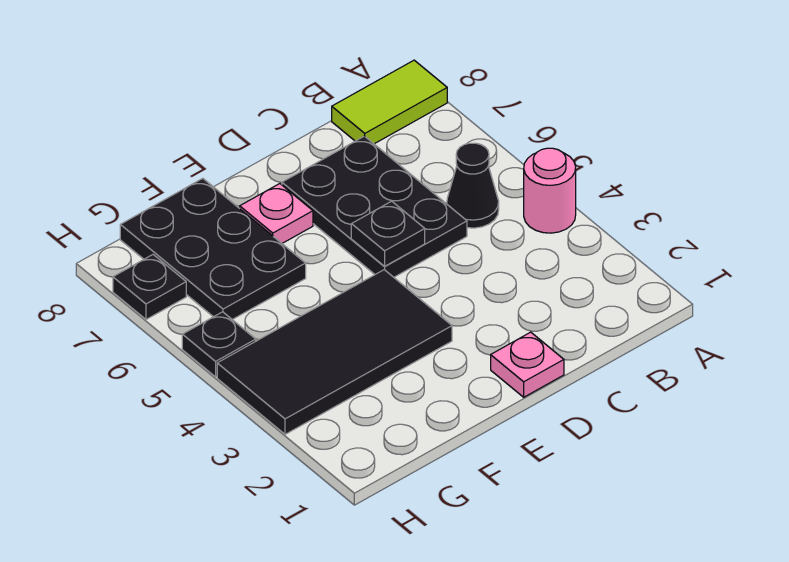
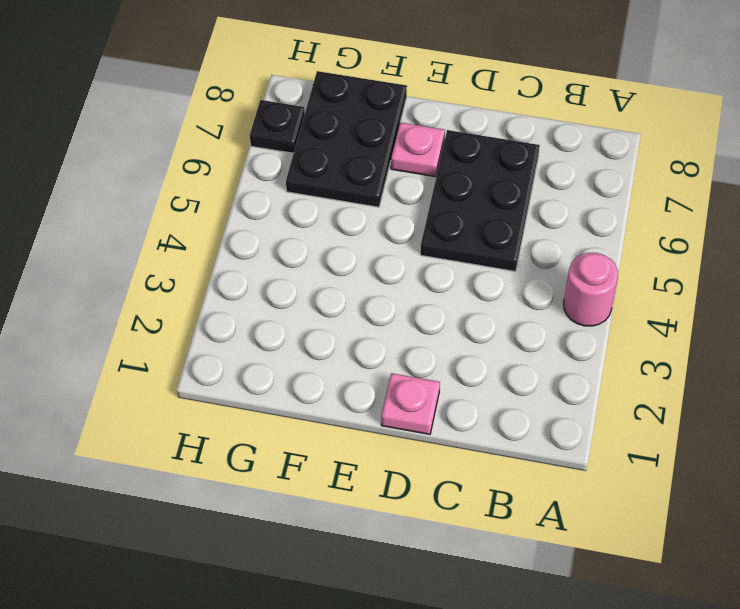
none -> lime tile A8:B8 level 1
none -> black cone B5 level 1

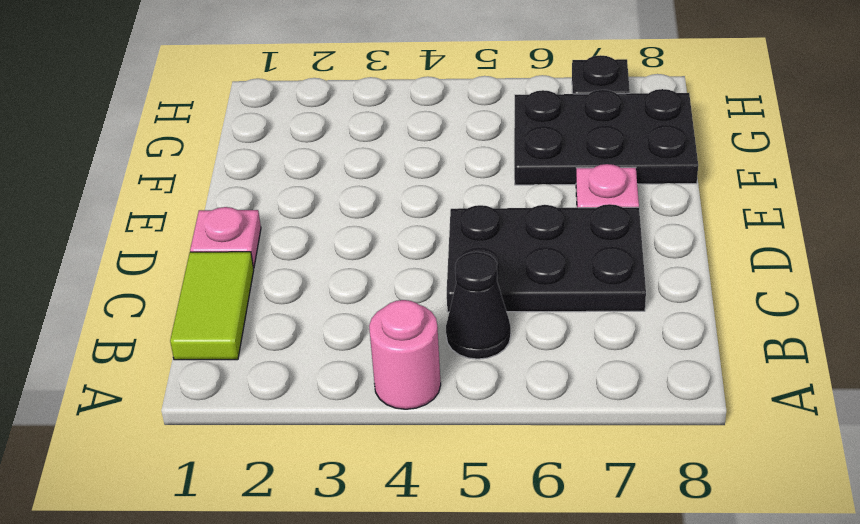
lime tile B1:C1 level 1 -> lime tile A8:B8 level 1
none -> black tile E3:H4 level 1
none -> black plate H5 level 1

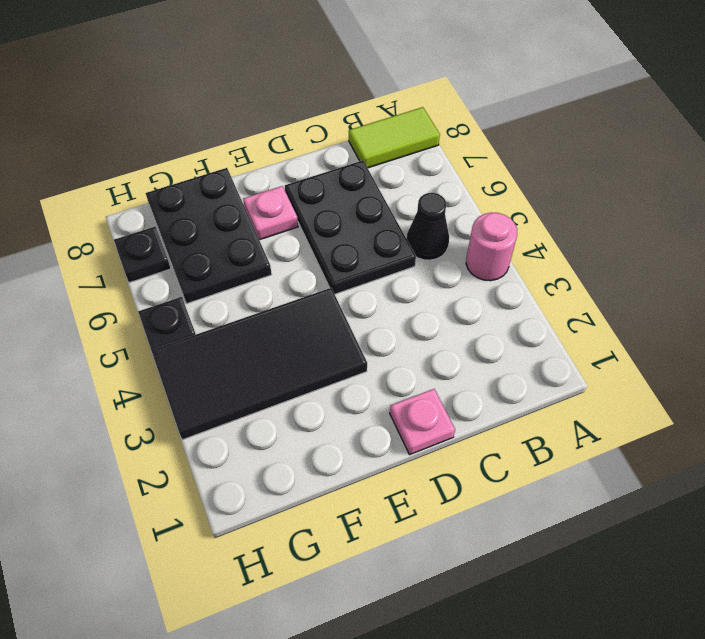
none -> black plate D5 level 2

